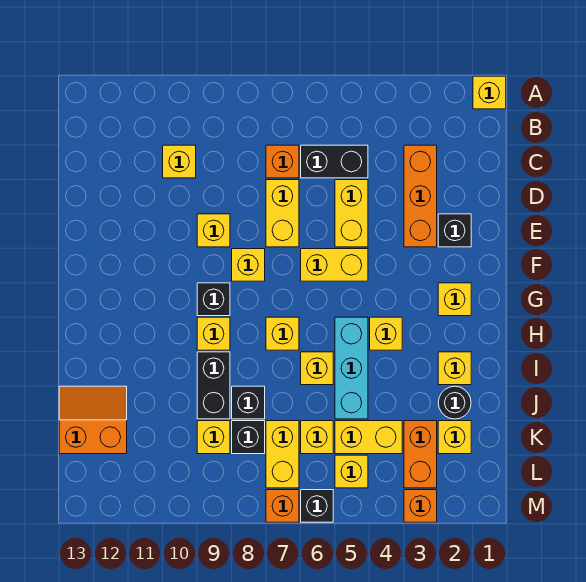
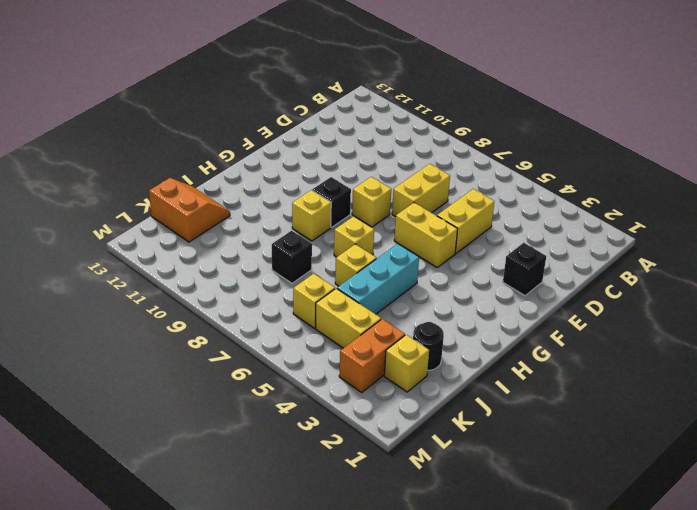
none -> yellow brick A1 level 1
none -> orange brick C3:E3 level 1
none -> black brick C5:C6 level 1
none -> orange brick C7 level 1

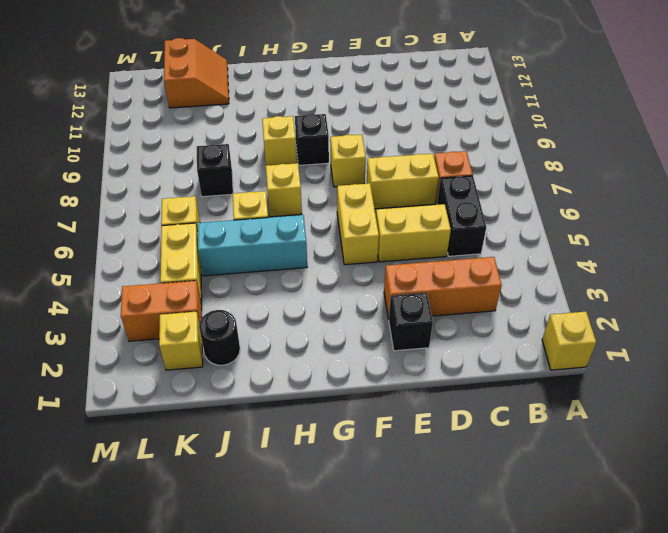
none -> yellow brick C10 level 1
none -> yellow brick E9 level 1
none -> yellow brick G2 level 1
none -> yellow brick H4 level 1

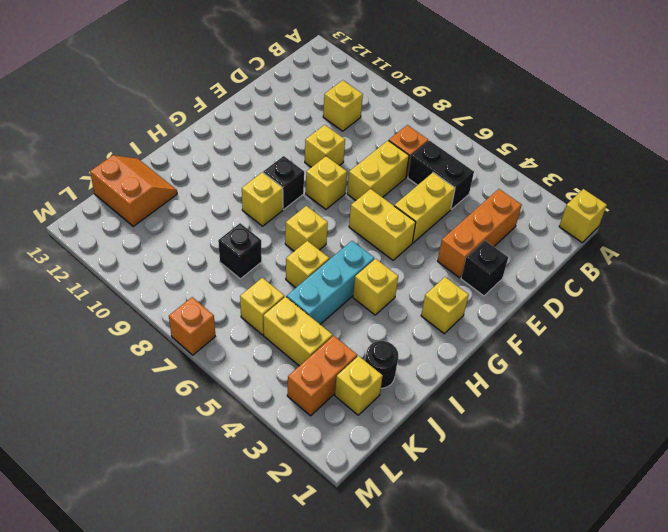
none -> yellow brick I2 level 1
none -> black brick I9:J9 level 1
none -> yellow brick K7:L7 level 1
none -> black brick K8 level 1

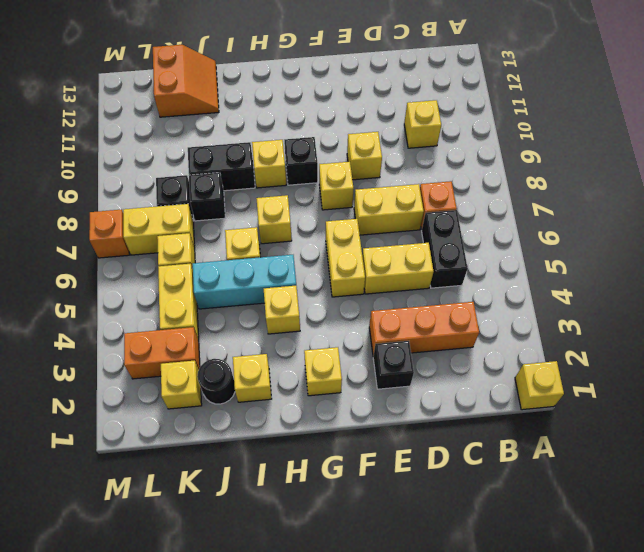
none -> yellow brick K9 level 1
none -> yellow brick L5 level 1
none -> orange brick M3 level 1
none -> black brick M6 level 1

